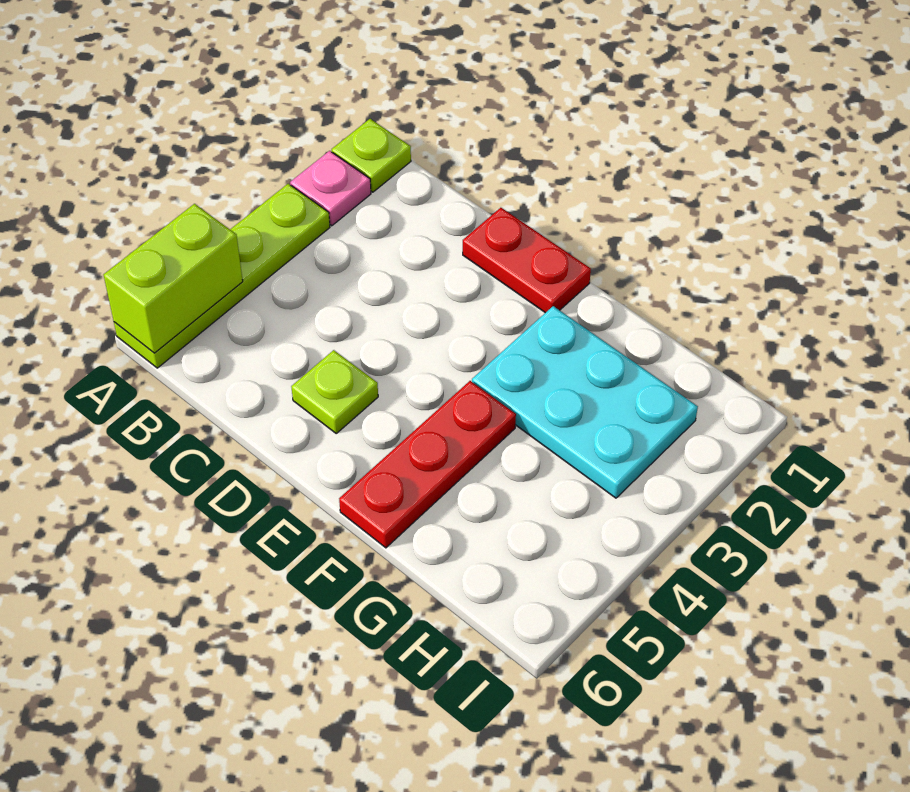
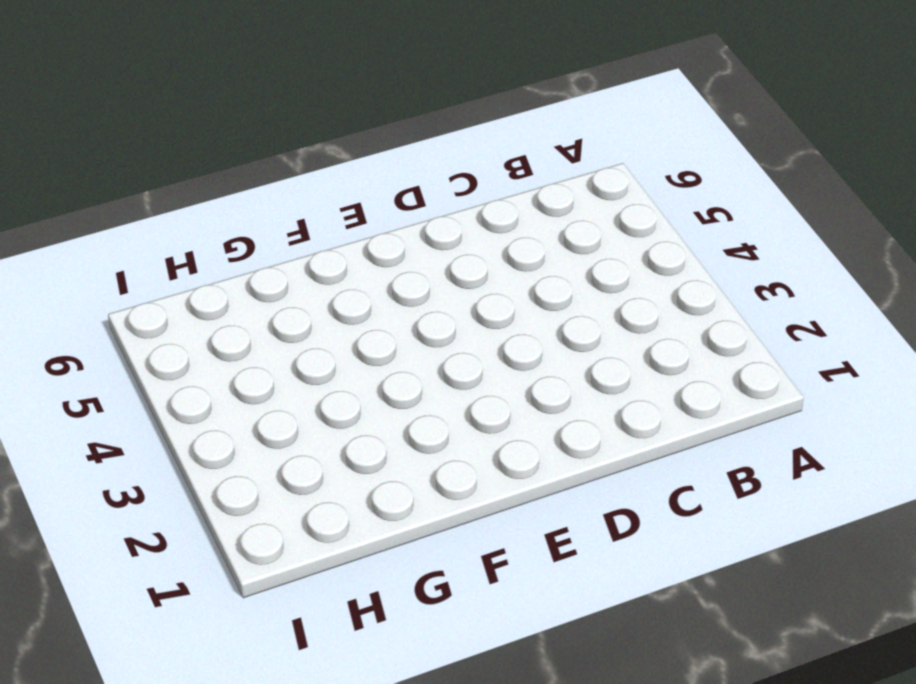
none -> lime plate A1 level 1
none -> pink plate A2 level 1

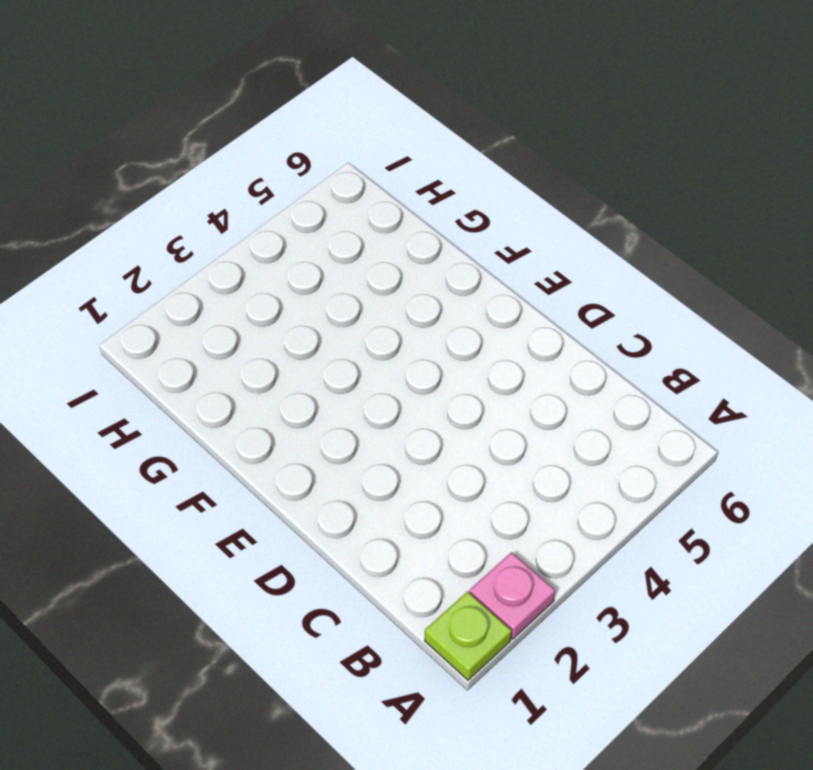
none -> lime plate A3:A6 level 1
none -> red plate D1:E1 level 1

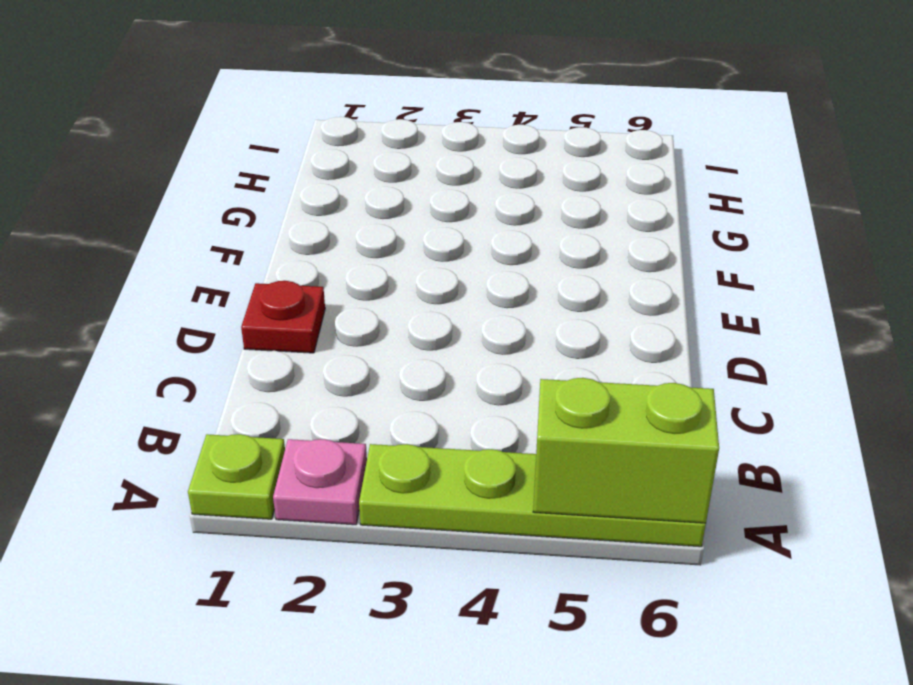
red plate D1 level 1 -> red plate D1:E1 level 1
none -> lime plate D5 level 1
none -> cyan plate F2:H3 level 1

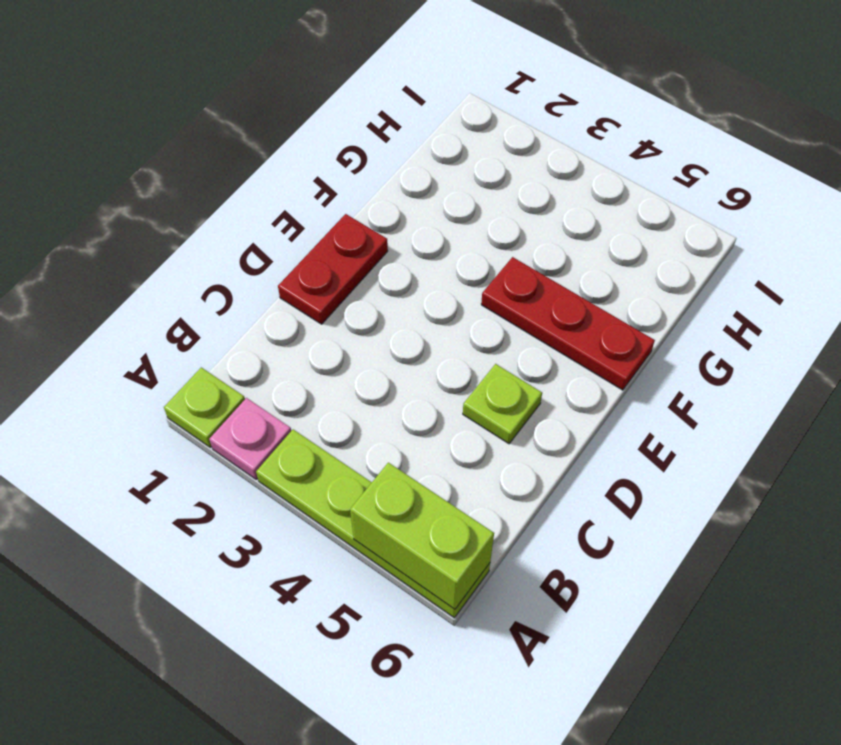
none -> cyan plate F2:H3 level 1

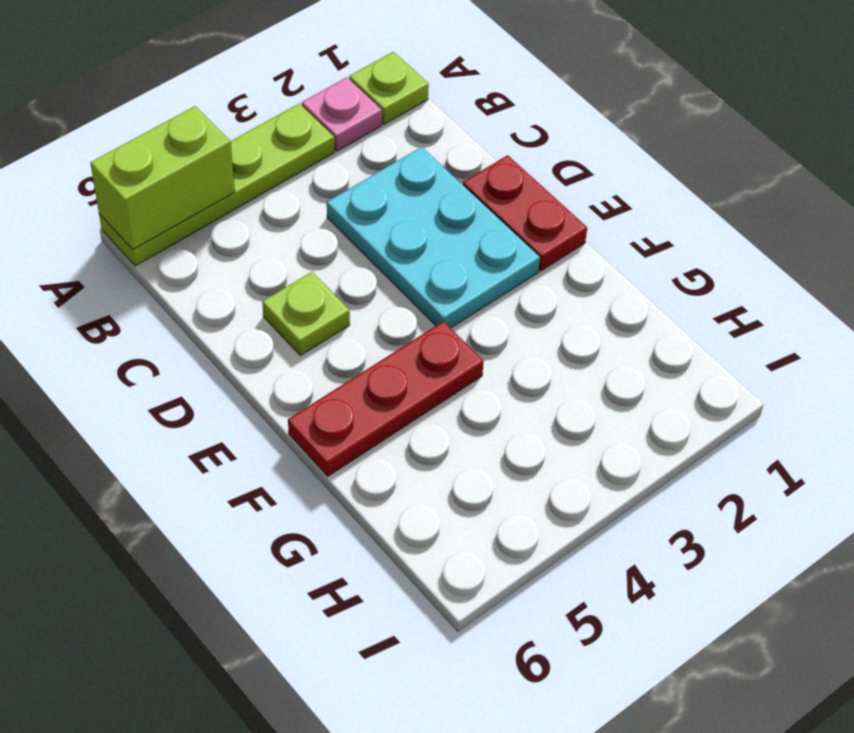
cyan plate C2:E3 level 1 -> cyan plate F2:H3 level 1

